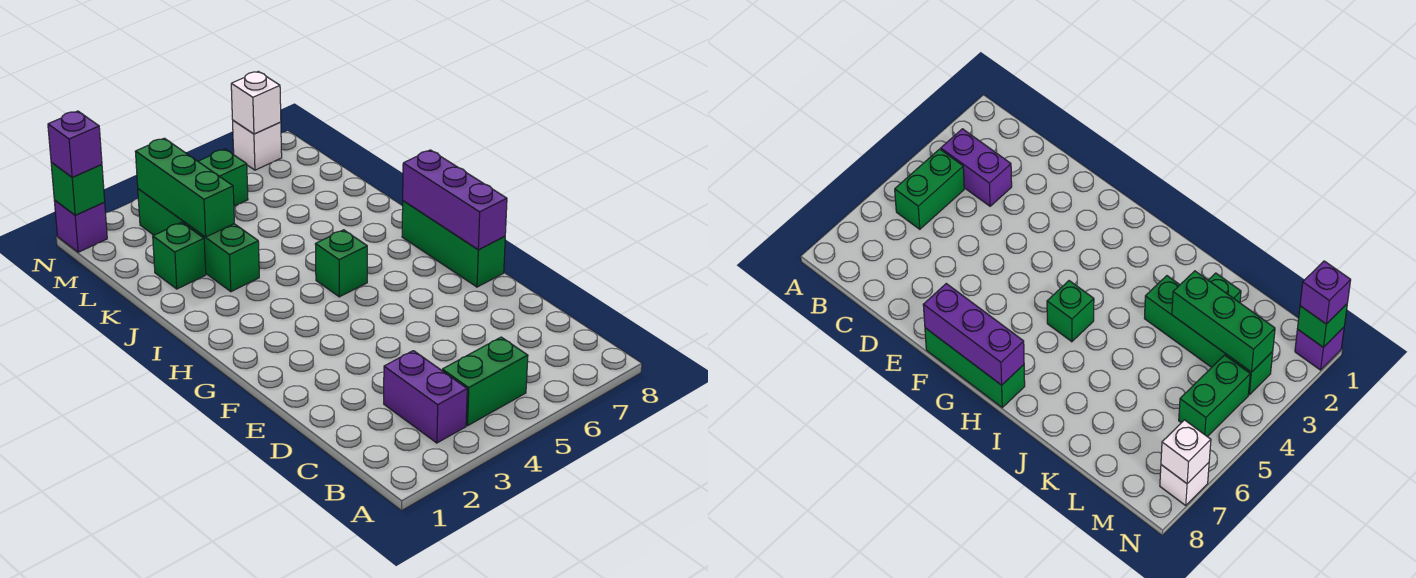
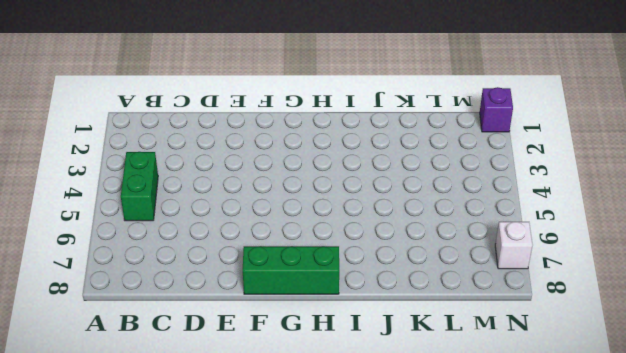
none -> purple brick B3:C3 level 1
none -> green brick H5 level 1
none -> green brick J3:M3 level 1

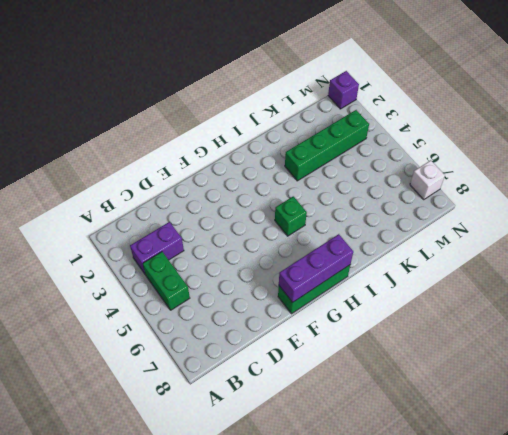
none -> green brick K2 level 1
none -> green brick M4:M5 level 1
none -> green brick K3:M3 level 2

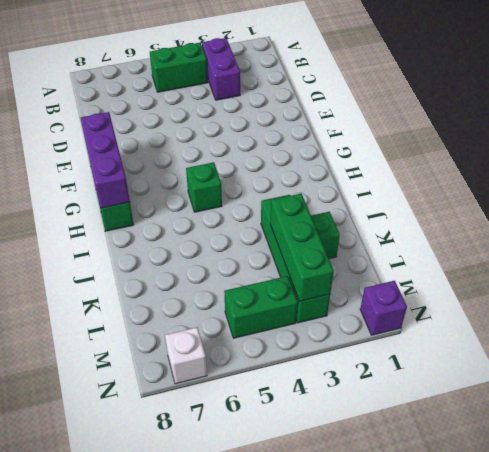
none -> green brick N1 level 2
none -> white brick N7 level 2
none -> purple brick N1 level 3

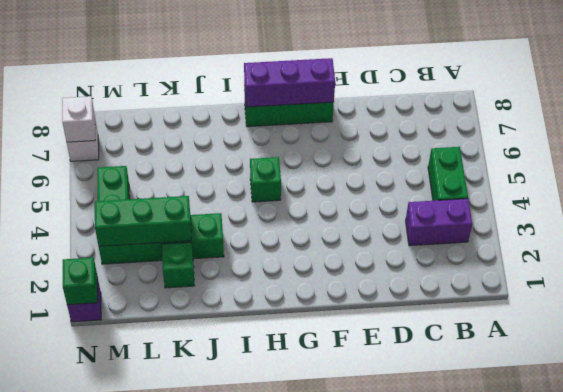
none -> purple brick N1 level 3

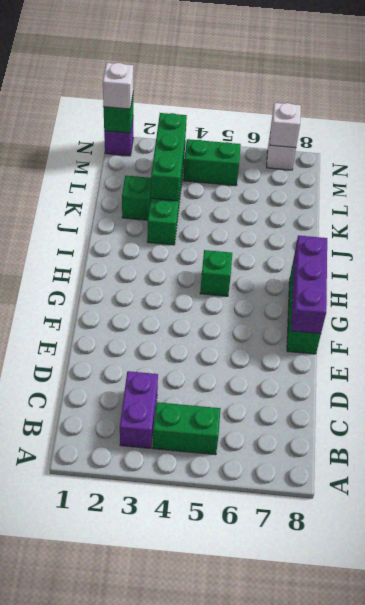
white brick N1 level 3 -> purple brick N1 level 3

